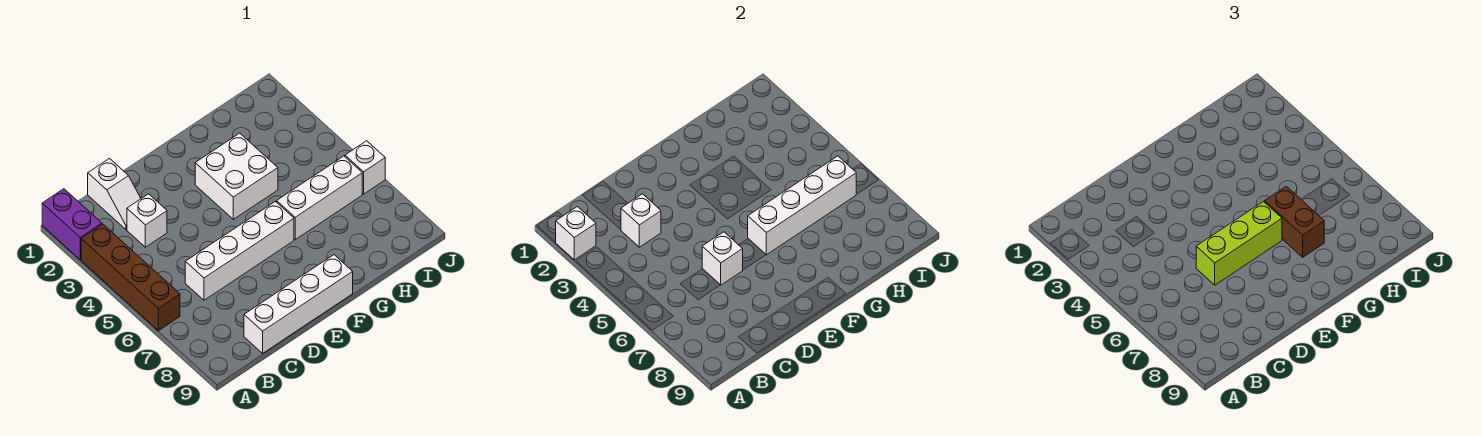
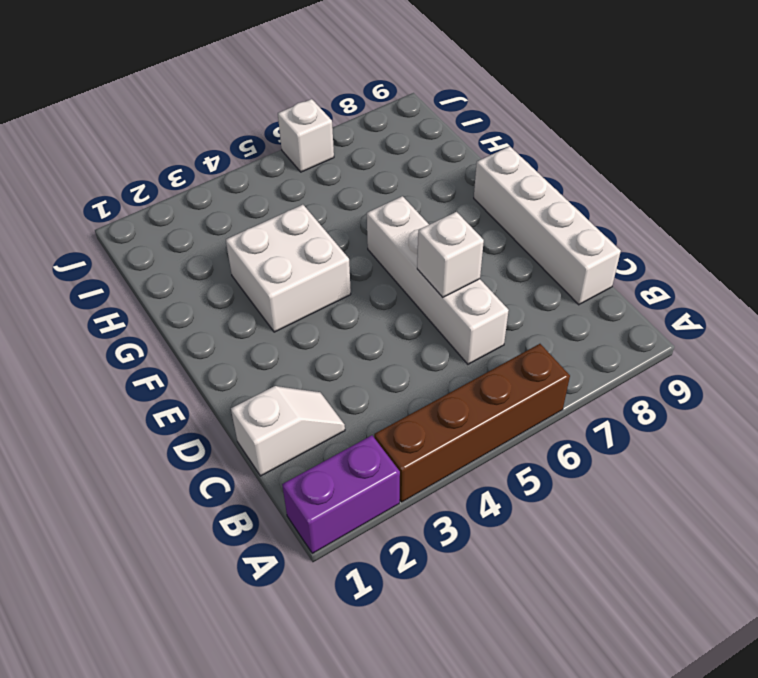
none -> white brick C3 level 1
none -> white brick G6:I6 level 1
none -> white brick A2 level 2

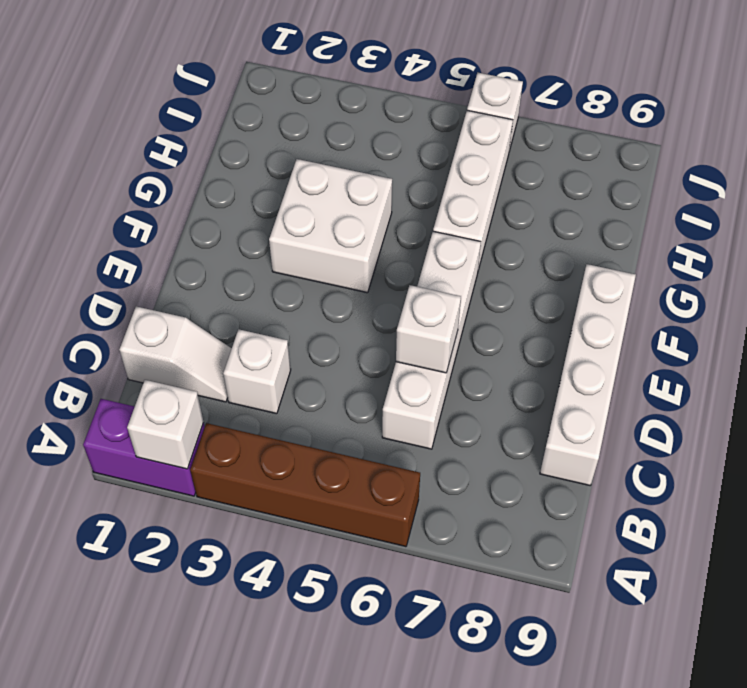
none -> white brick C3 level 2
none -> white brick F6:I6 level 2
none -> lime brick D6:F6 level 3

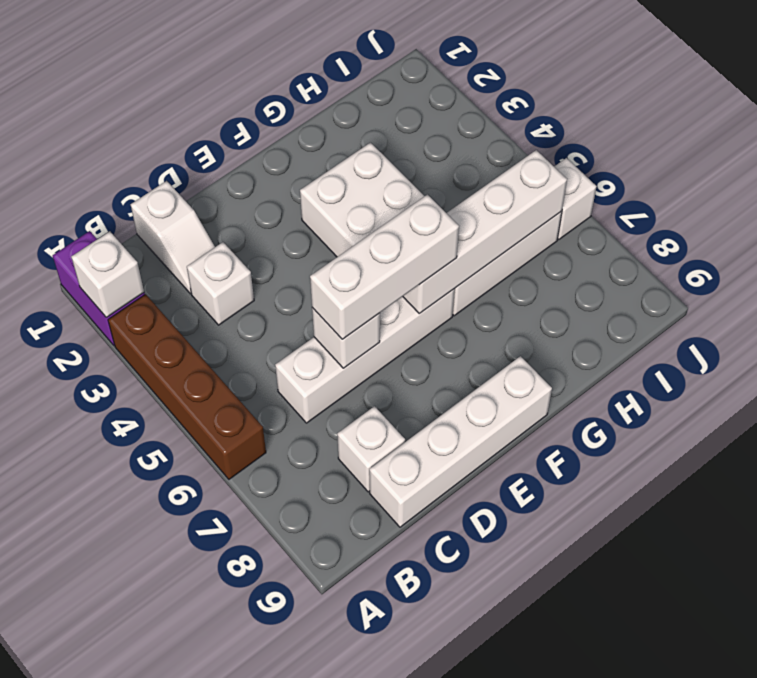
white brick C8 level 1 -> white brick C3 level 2
white brick D6:F6 level 3 -> lime brick D6:F6 level 3
none -> brown brick G6:G7 level 3

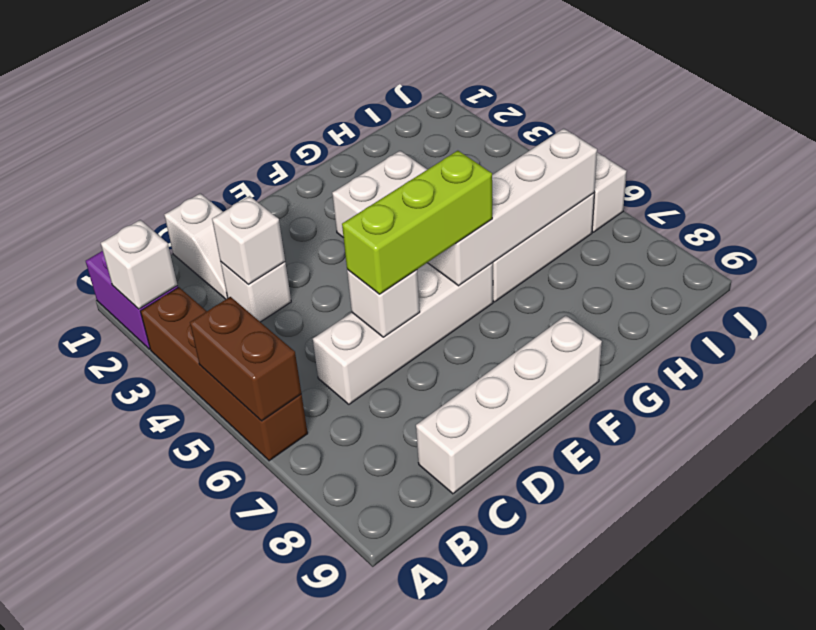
brown brick A5:A6 level 2 -> brown brick G6:G7 level 3

